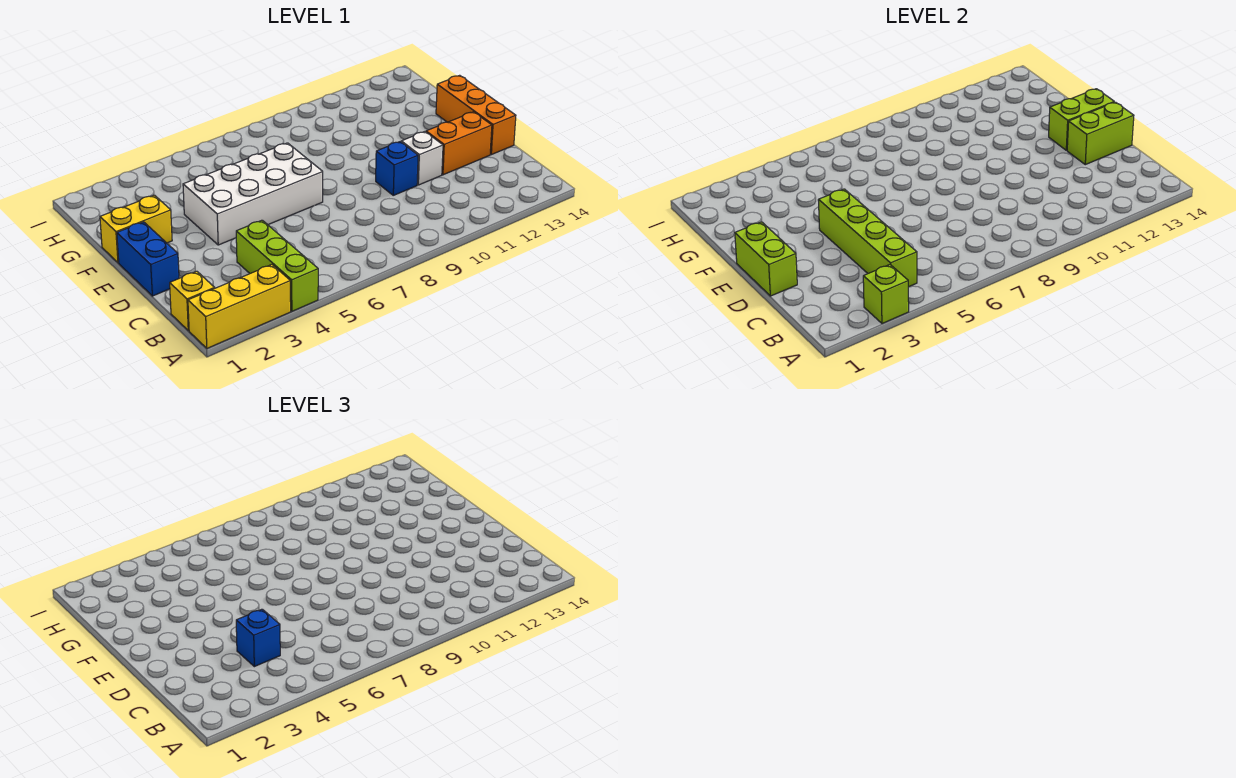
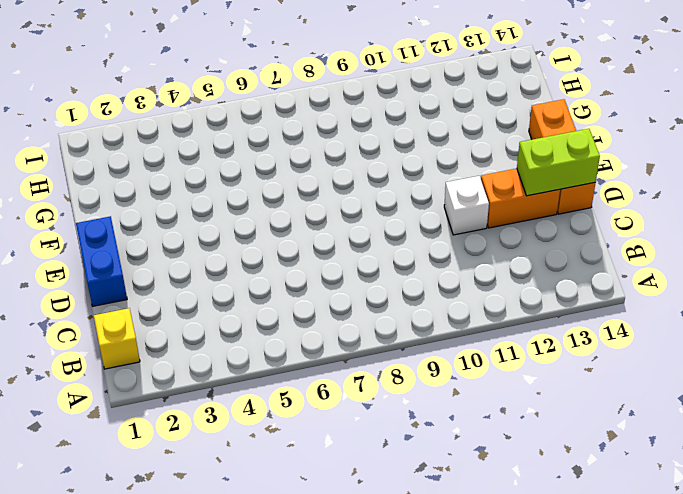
none -> yellow brick A1:A3 level 1
none -> lime brick A4:C4 level 1
none -> blue brick D10 level 1

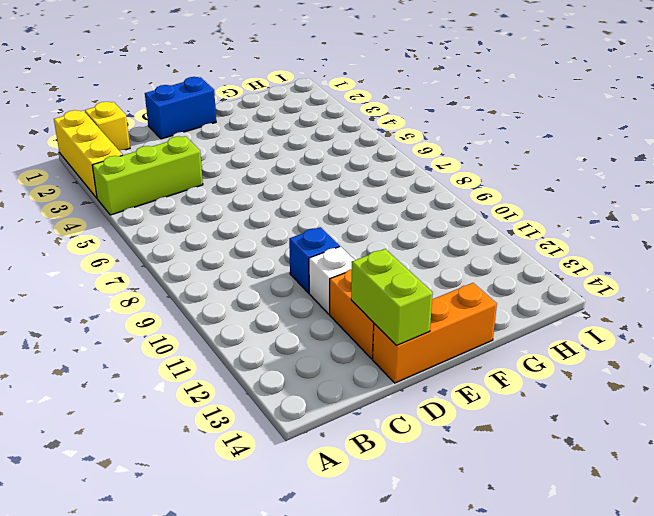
none -> white brick E4:F7 level 1
none -> yellow brick F1:F2 level 1
none -> lime brick A3 level 2

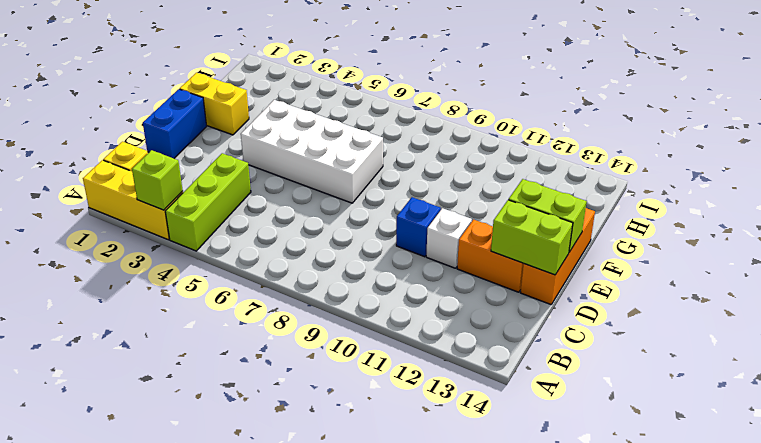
none -> lime brick B4:E4 level 2
none -> lime brick D1:E1 level 2
none -> blue brick C4 level 3

